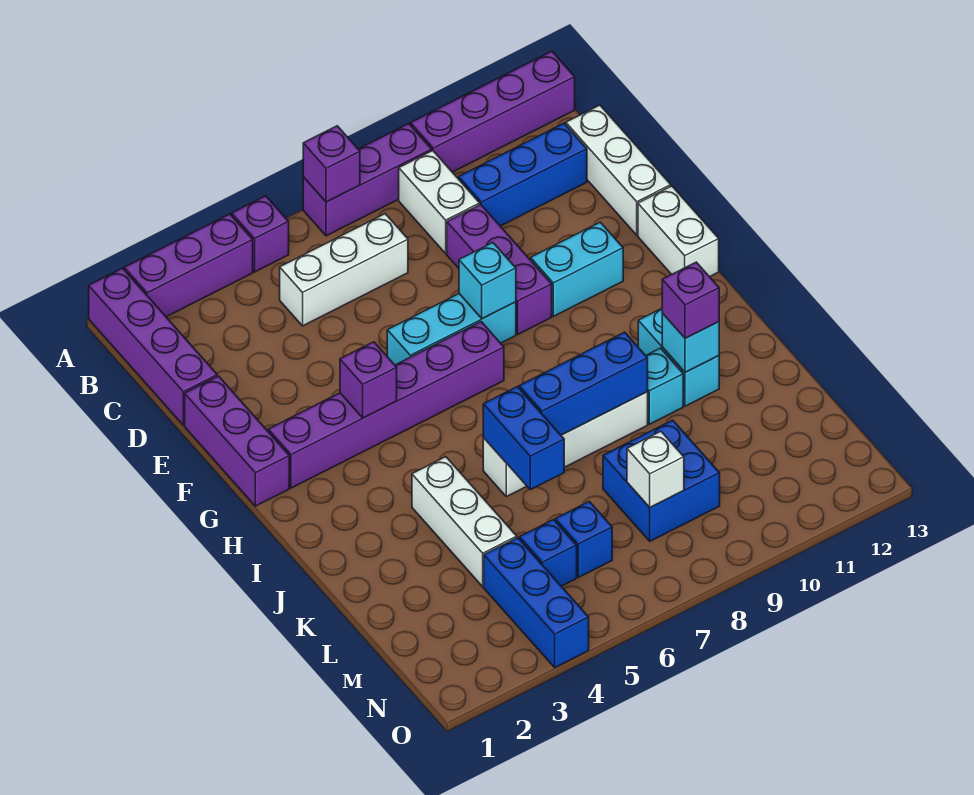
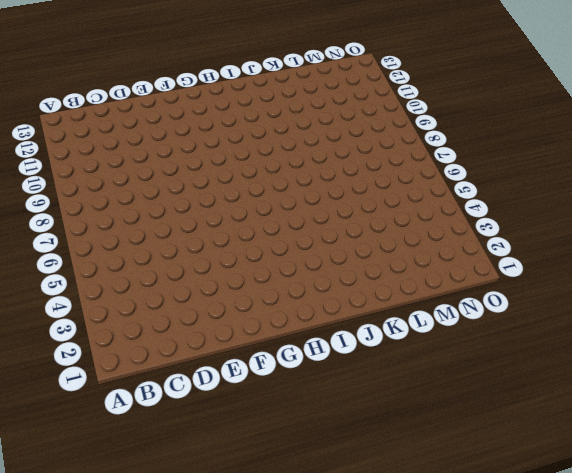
none -> purple brick A1:D1 level 1
none -> purple brick A2:A4 level 1
none -> purple brick A5 level 1
none -> purple brick A7:A9 level 1

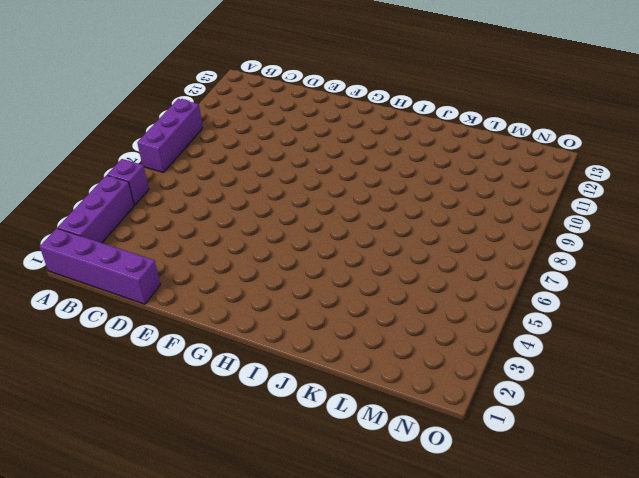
none -> purple brick A10:A13 level 1
none -> white brick B9:C9 level 1
none -> white brick C5:C7 level 1
none -> blue brick C10:C12 level 1

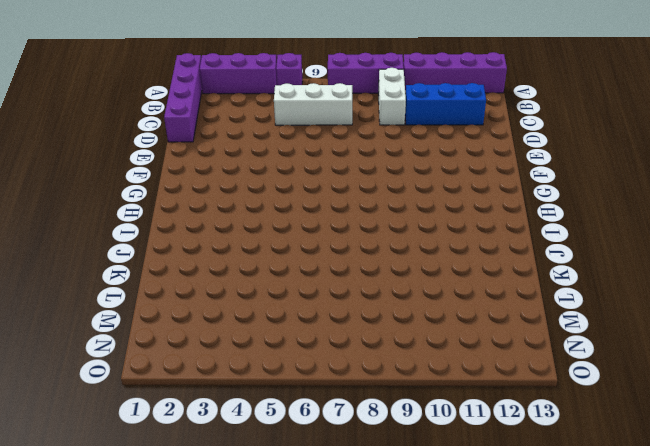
none -> white brick C13:E13 level 1
none -> purple brick D9:F9 level 1
none -> purple brick E1:G1 level 1
none -> cyan brick F6:F8 level 1

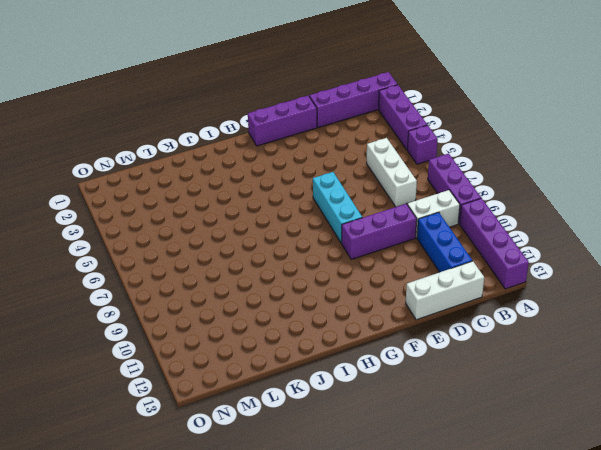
none -> cyan brick F10:F11 level 1
none -> white brick F13:G13 level 1
none -> purple brick G2:G7 level 1
none -> cyan brick I11:J11 level 1

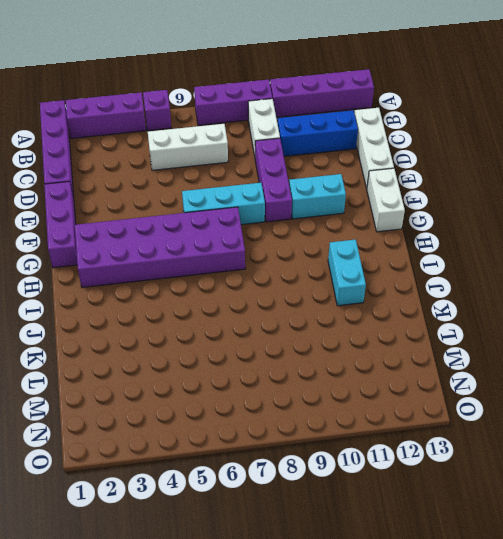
purple brick G2:H7 level 1 -> purple brick G2:G7 level 1
none -> white brick J4:L4 level 1
none -> white brick J6:J9 level 1
none -> cyan brick J10 level 1
none -> blue brick L8:M9 level 1

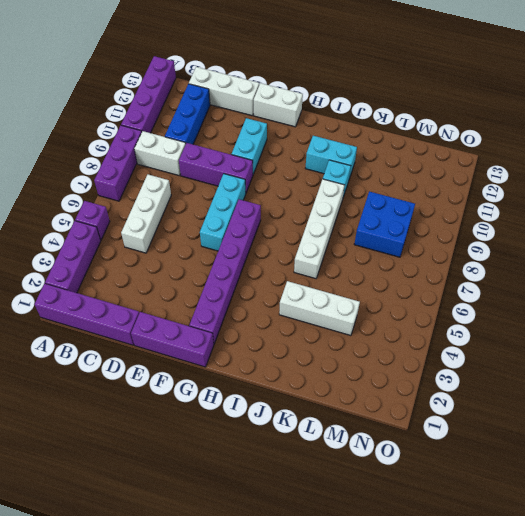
none -> blue brick M4:O4 level 1
none -> blue brick M5 level 1
none -> blue brick M6 level 1
none -> purple brick A7 level 2

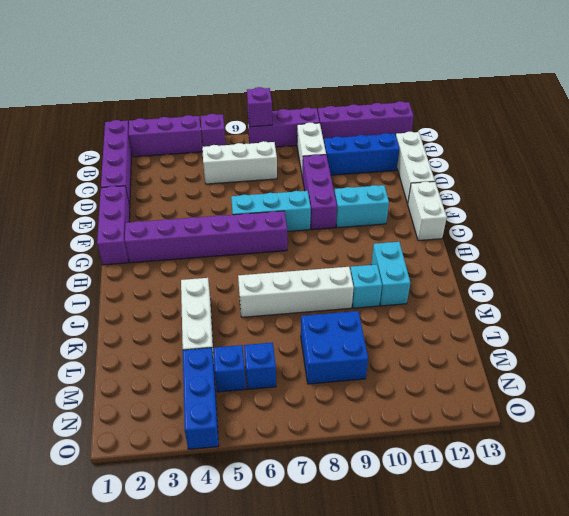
none -> cyan brick F8 level 2
none -> purple brick G4 level 2
none -> blue brick J6:K6 level 2
none -> blue brick J7:J9 level 2

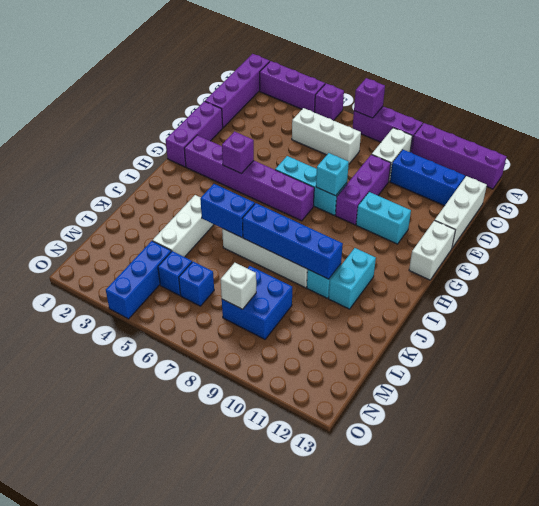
blue brick J5:J6 level 2 -> blue brick J6:K6 level 2
blue brick J7:J10 level 2 -> blue brick J7:J9 level 2
none -> cyan brick J11 level 2
none -> purple brick J11 level 3

